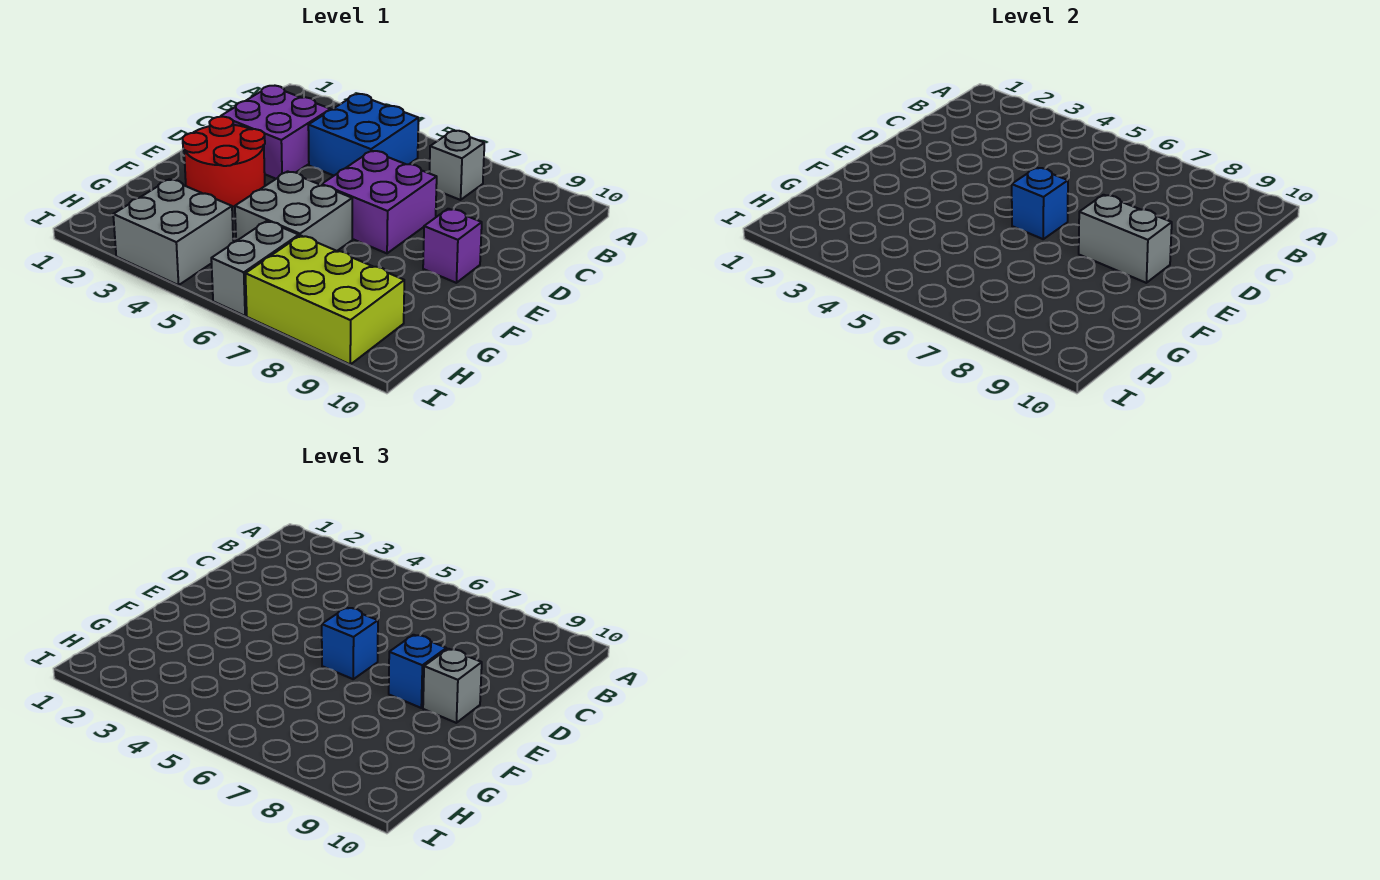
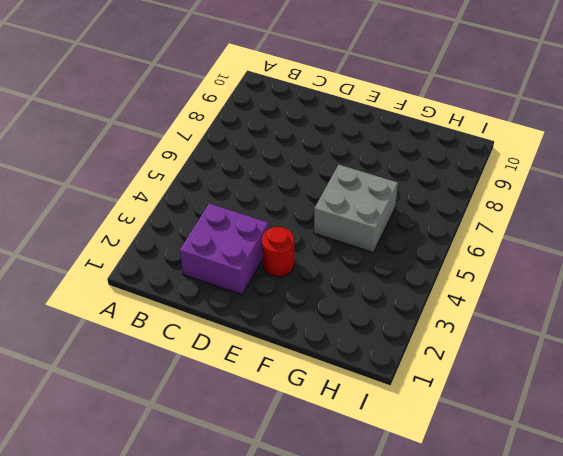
red round brick E3 level 1 -> red round brick E2:F3 level 1
none -> blue brick B4:C5 level 1
none -> grey brick B7 level 1
none -> purple brick D6:E7 level 1

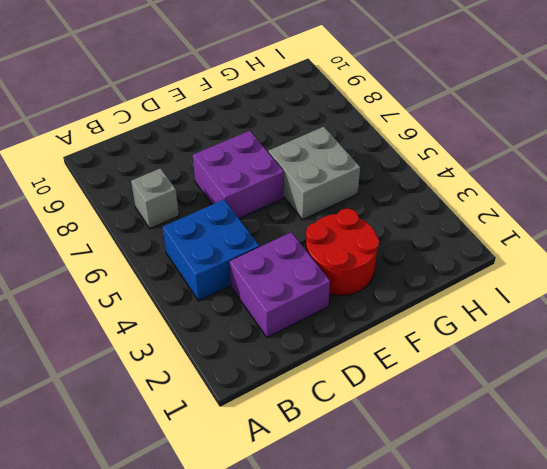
none -> purple brick E9 level 1
none -> grey brick H3:I4 level 1
none -> grey brick H6:I6 level 1

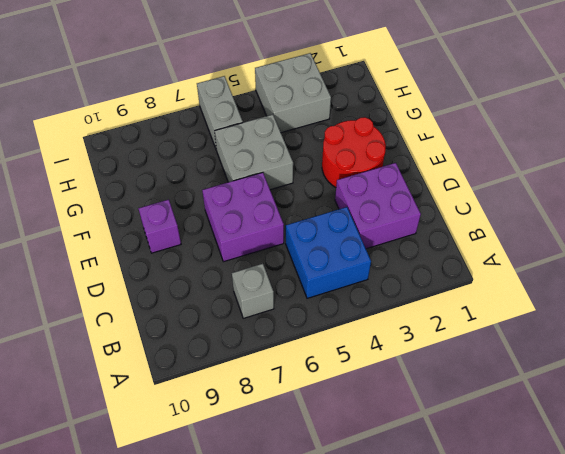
none -> lime brick H7:I9 level 1
none -> blue brick E6 level 2
none -> grey brick E8:E9 level 2

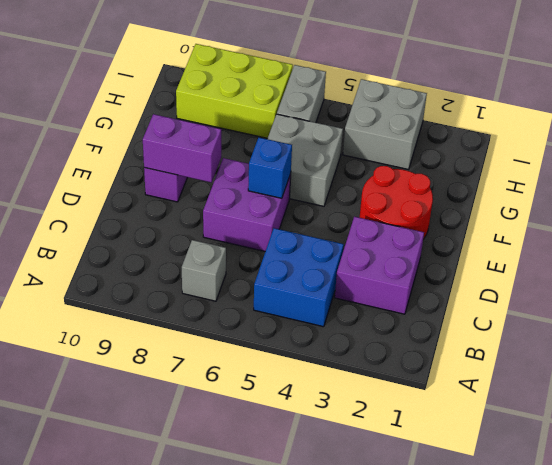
purple brick E8:E9 level 2 -> grey brick E8:E9 level 2
none -> blue brick E6 level 3
none -> blue brick E8 level 3
none -> grey brick E9 level 3

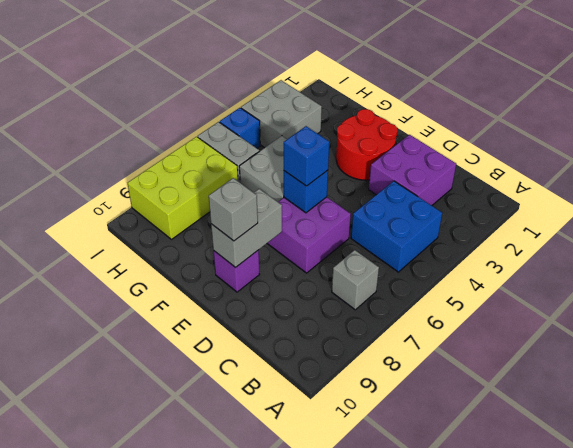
blue brick I5 level 1 -> blue brick E8 level 3

